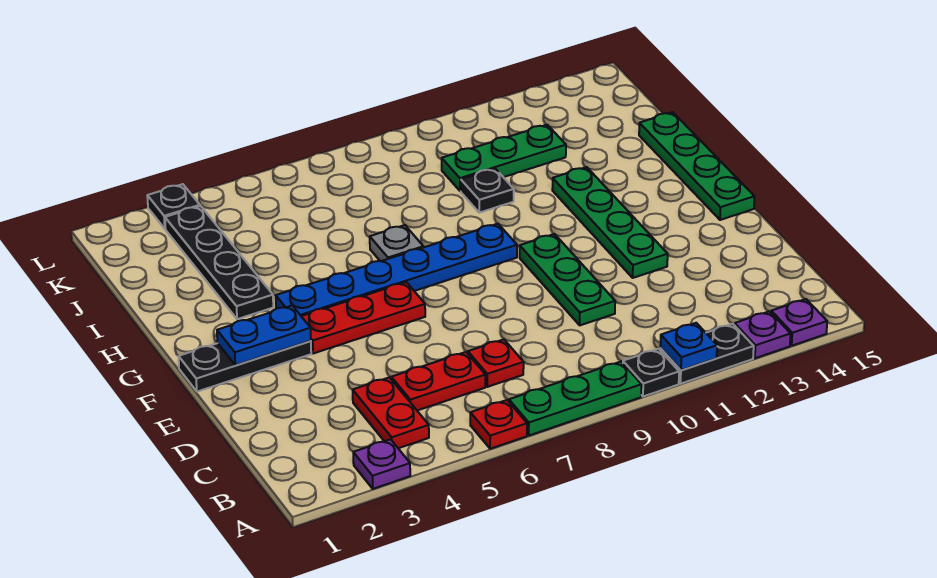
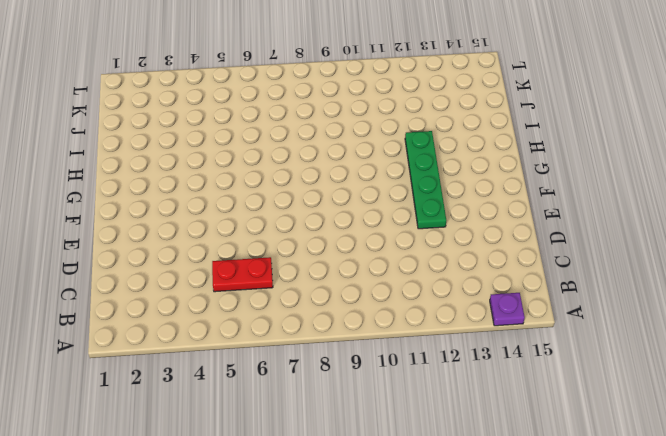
none -> purple plate A3 level 1
none -> red plate A6 level 1
none -> green plate A7:A9 level 1

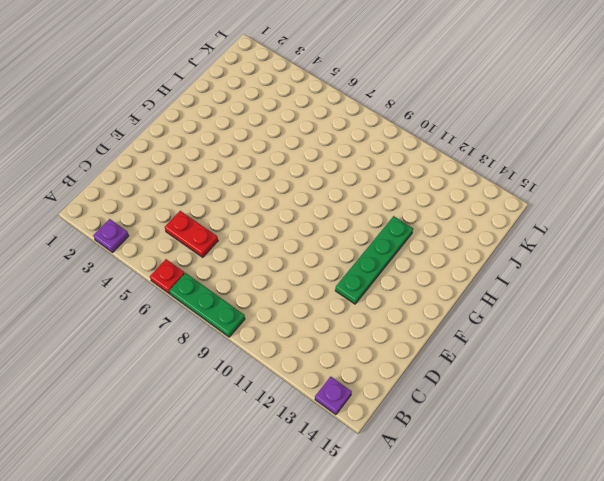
none -> black plate A10 level 1
none -> black plate A11:A12 level 1
none -> purple plate A13 level 1

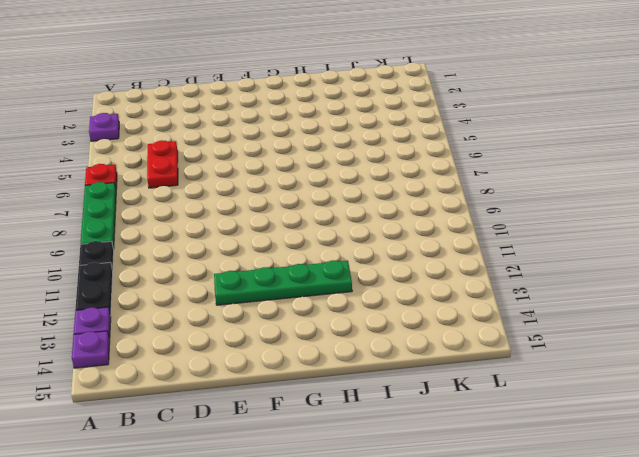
none -> red plate B4:C4 level 1
none -> red plate C7 level 1
none -> green plate D10:F10 level 1

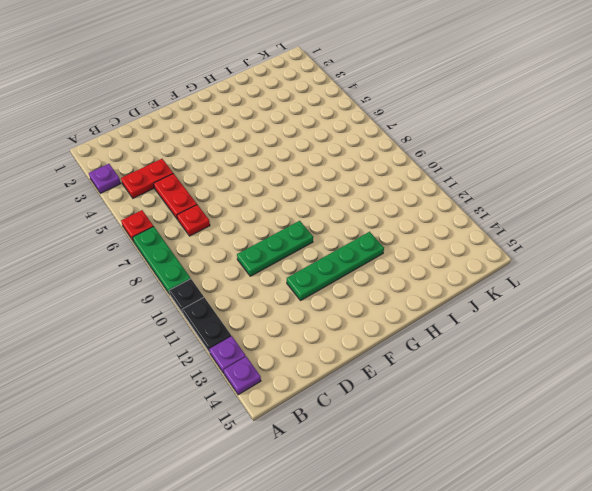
none -> black plate F1:F3 level 1
none -> red plate F4:F6 level 1
none -> green plate F15:I15 level 1

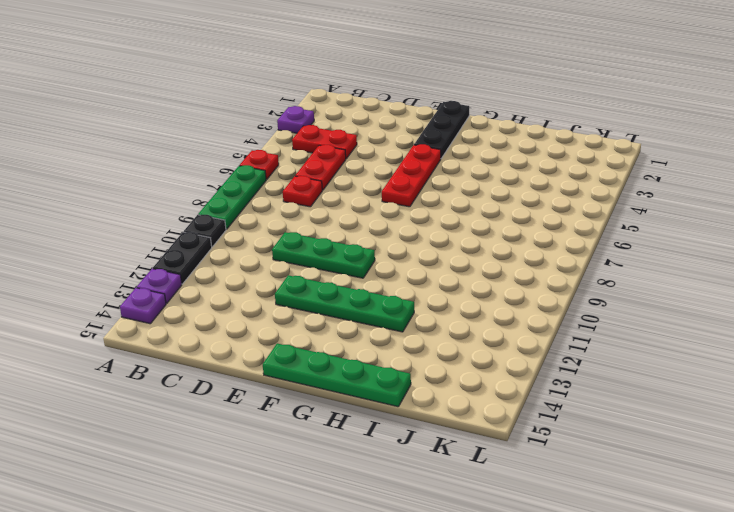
none -> blue plate G4:G9 level 1
none -> black plate H3:K3 level 1
none -> grey plate H7 level 1

